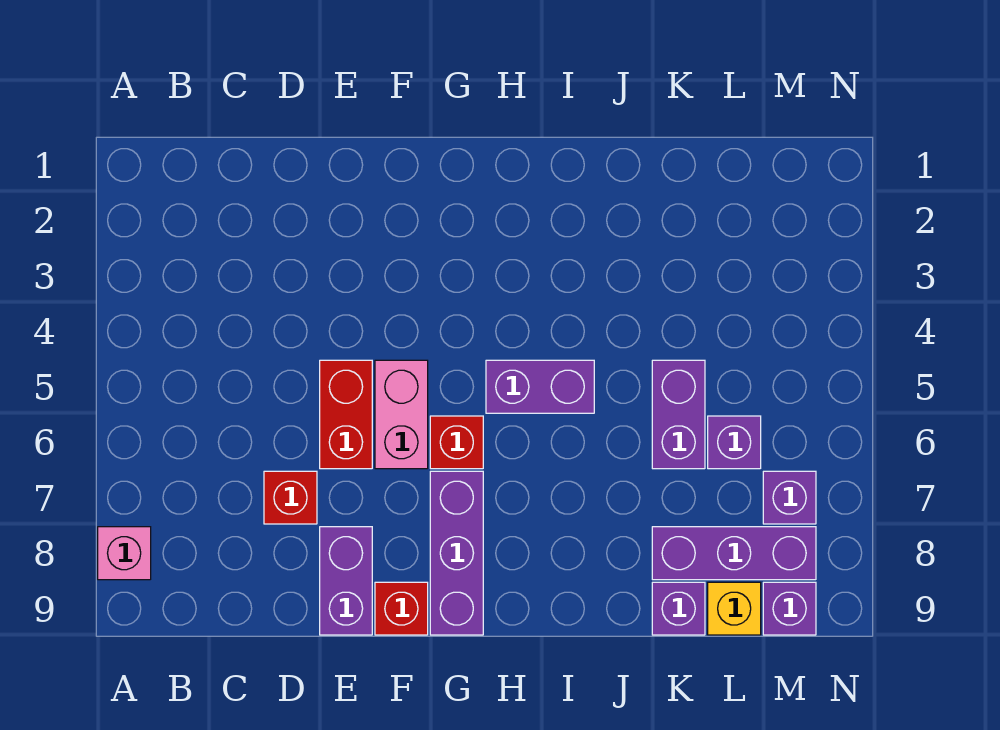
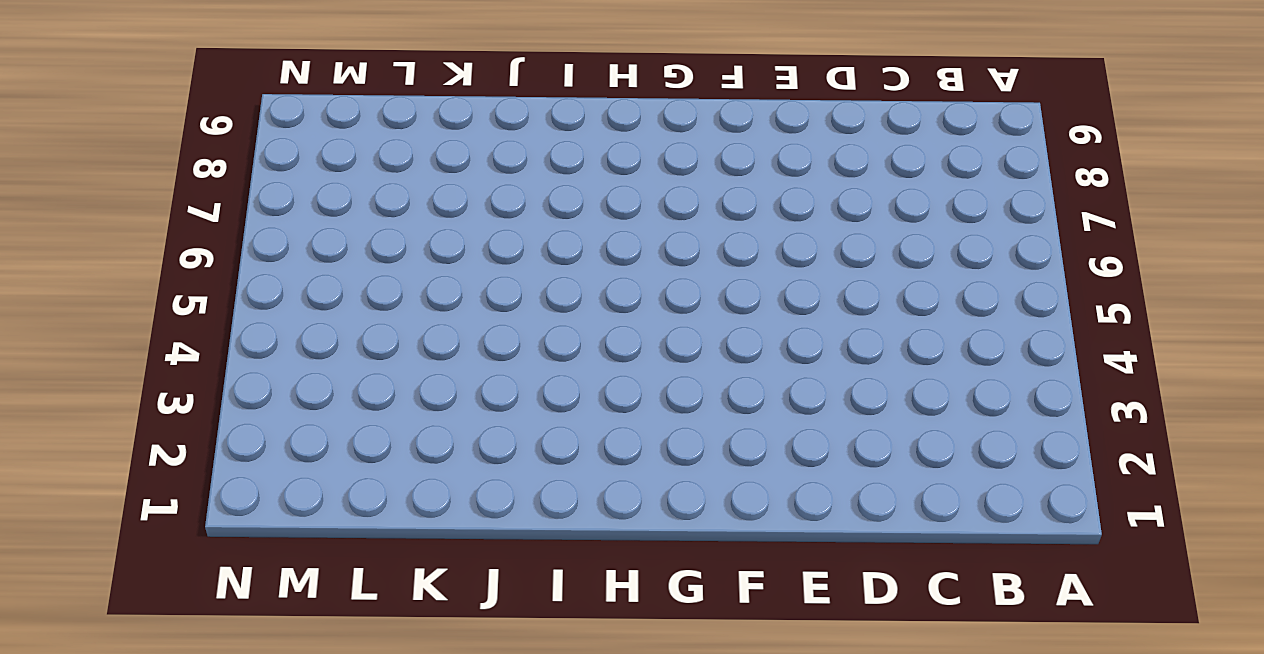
none -> pink brick A8 level 1
none -> red brick D7 level 1
none -> red brick E5:E6 level 1

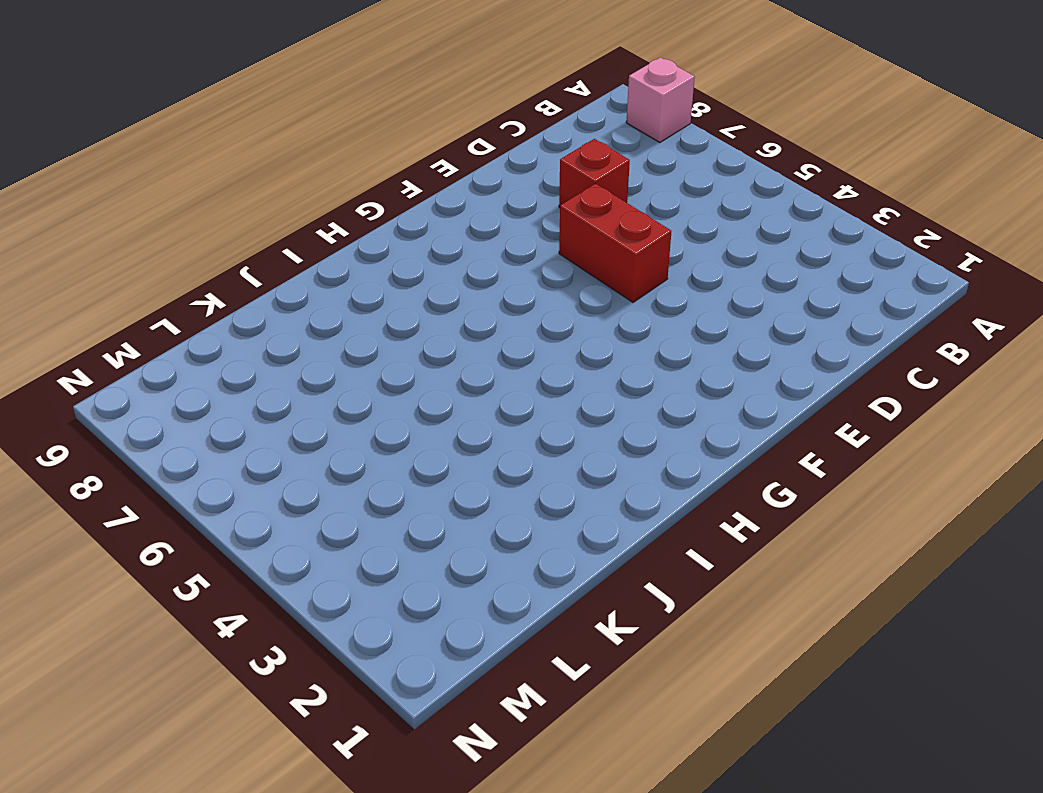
none -> purple brick E8:E9 level 1
none -> pink brick F5:F6 level 1
none -> red brick F9 level 1

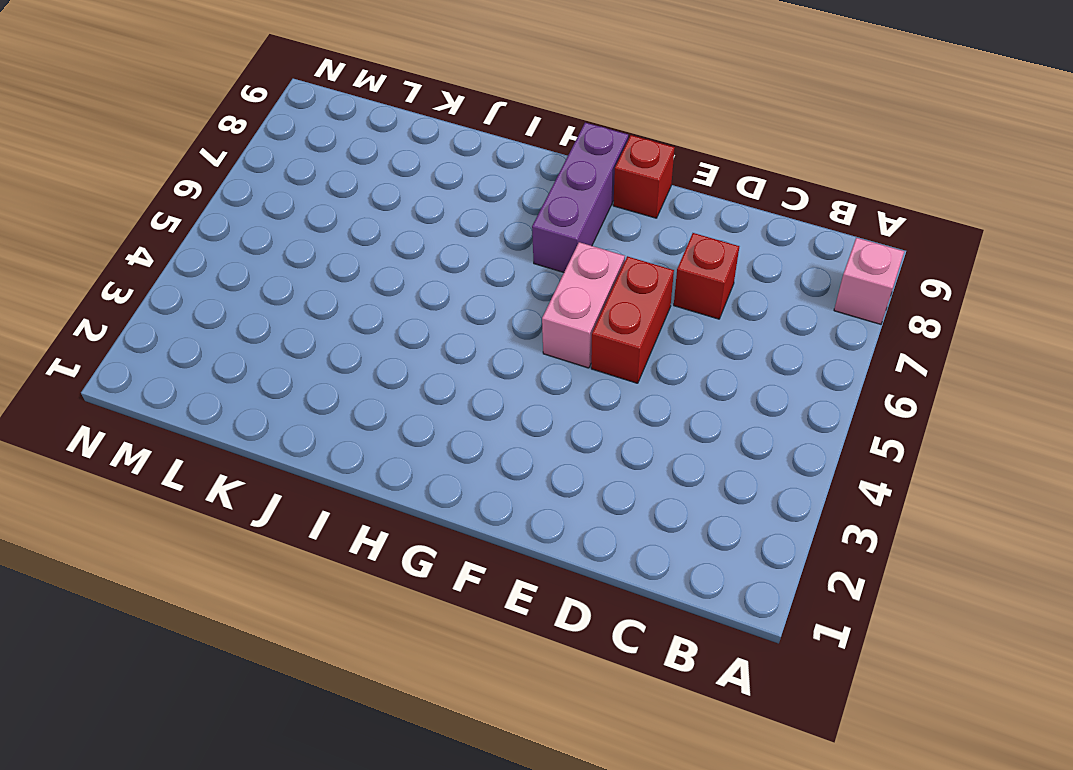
none -> purple brick E8:E9 level 1
none -> red brick G6 level 1
none -> purple brick H5:I5 level 1

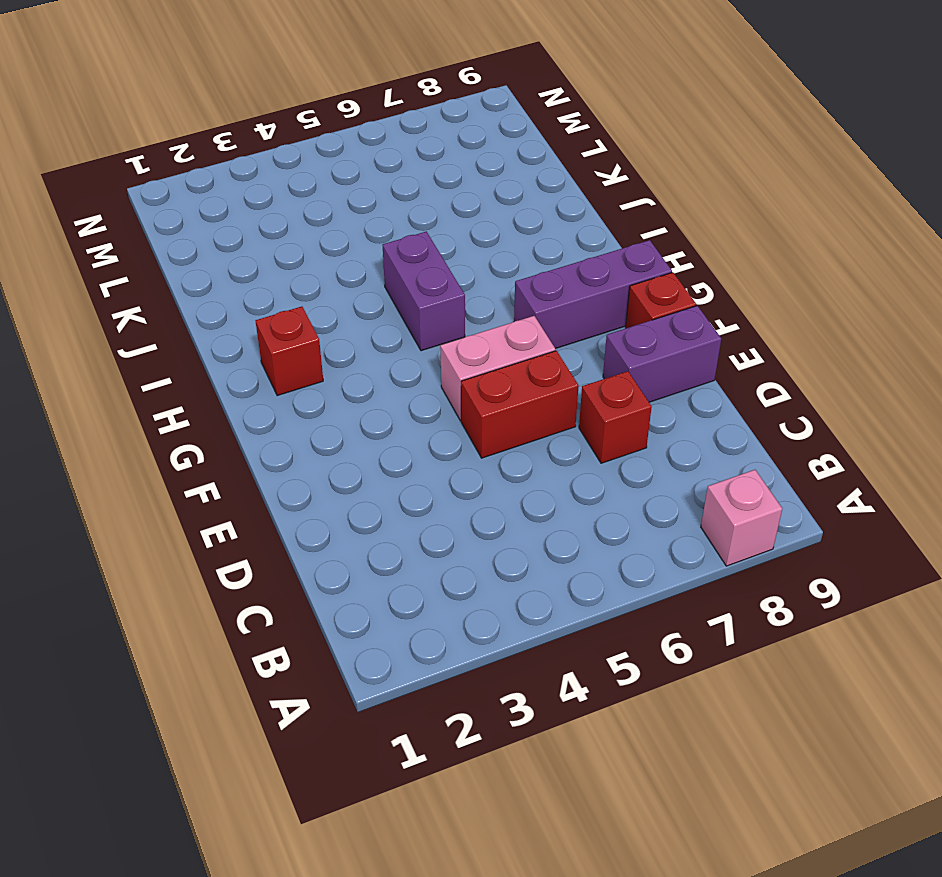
red brick H2 level 1 -> red brick G6 level 1
none -> purple brick K5:K6 level 1
none -> purple brick K8:M8 level 1
none -> purple brick K9 level 1

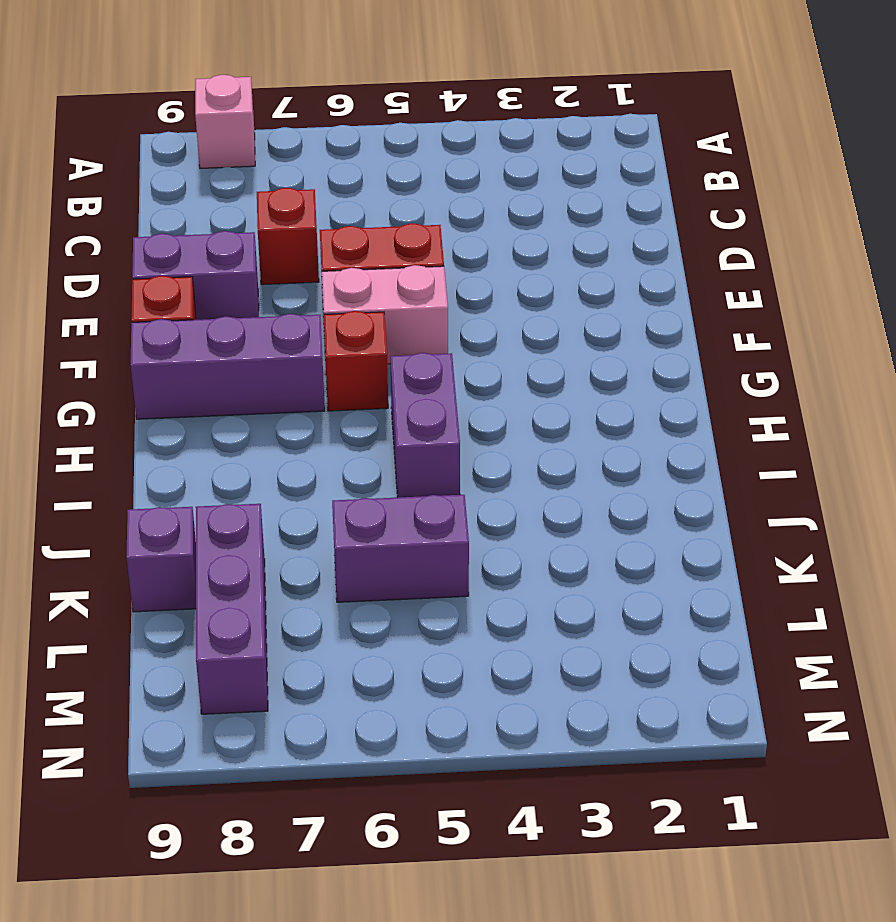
none -> purple brick L6 level 1
none -> yellow brick L9 level 1
none -> purple brick M7 level 1

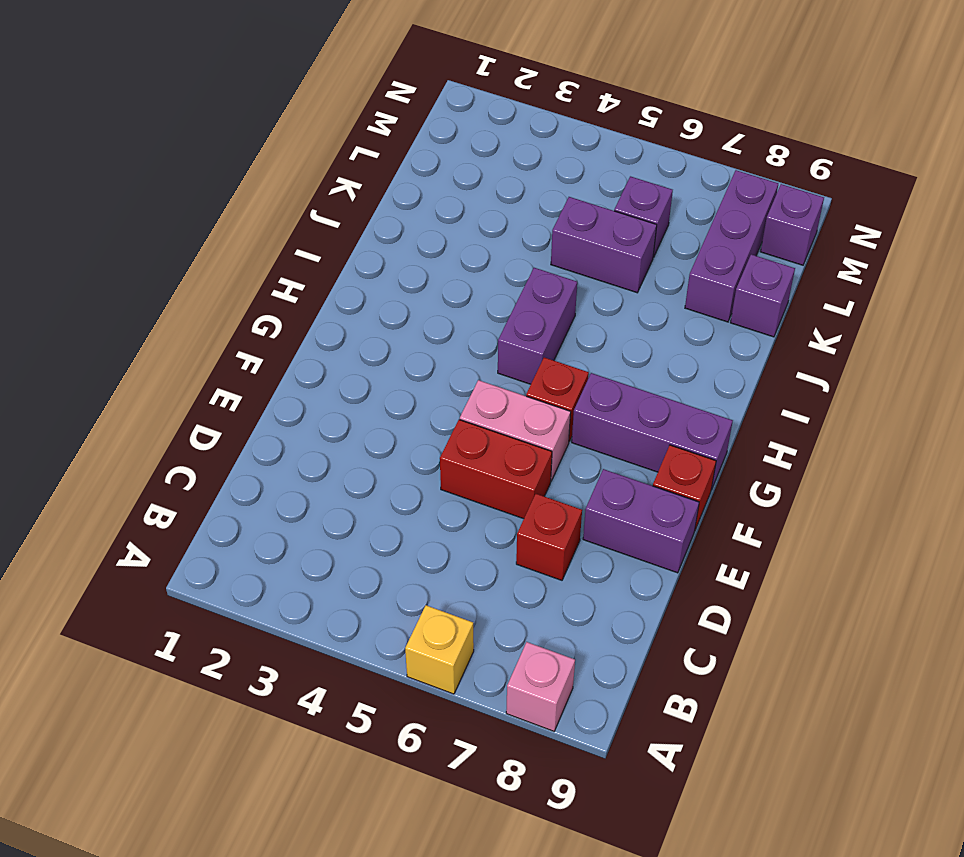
yellow brick A6 level 1 -> yellow brick L9 level 1
none -> purple brick M7 level 1

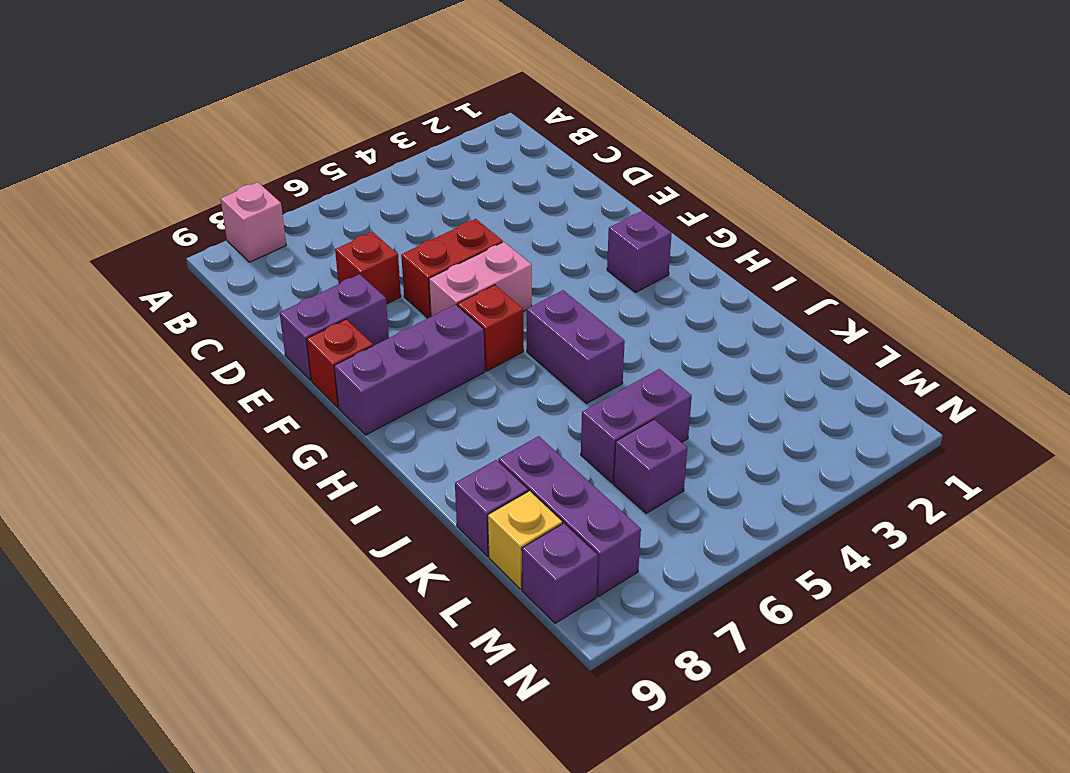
purple brick G2 level 1 -> purple brick M7 level 1

